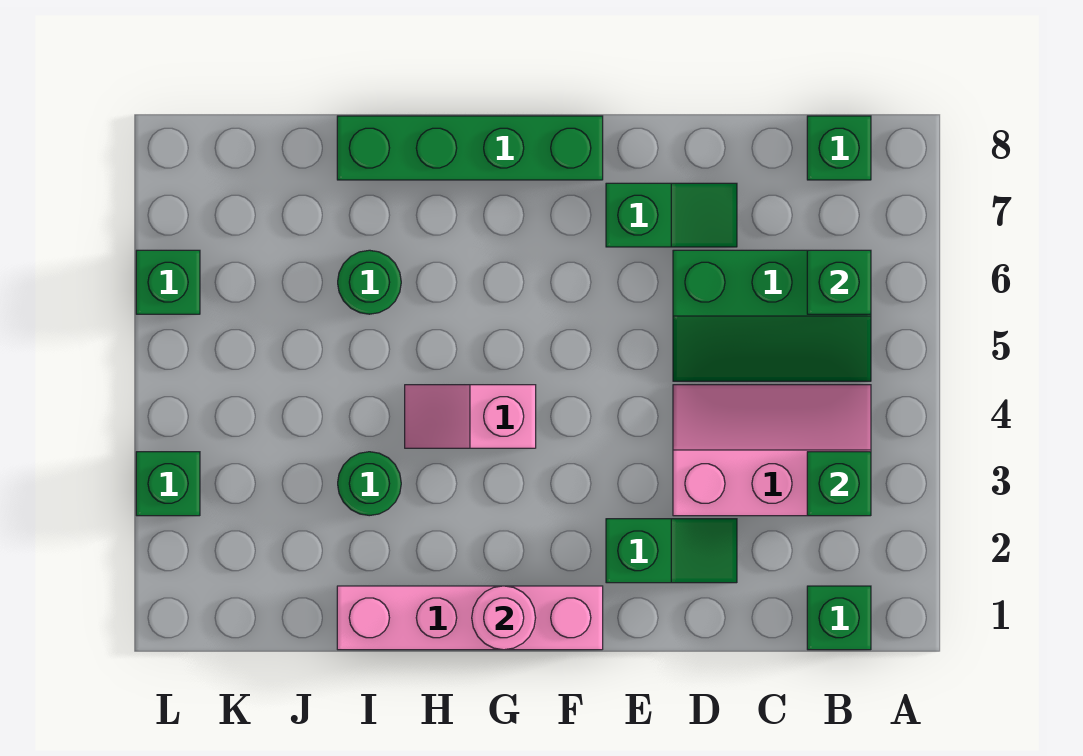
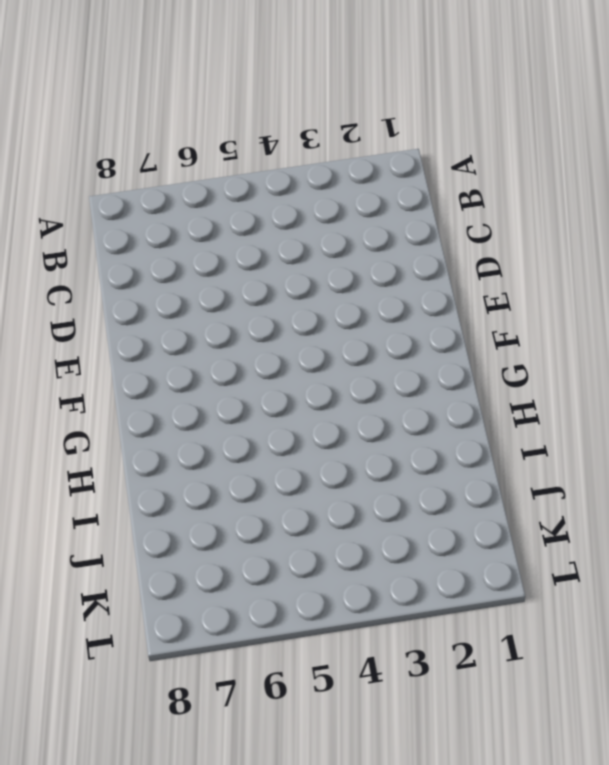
none -> green brick B1 level 1
none -> pink slope B3:D4 level 1 top 3
none -> green slope B5:D6 level 1 top 6

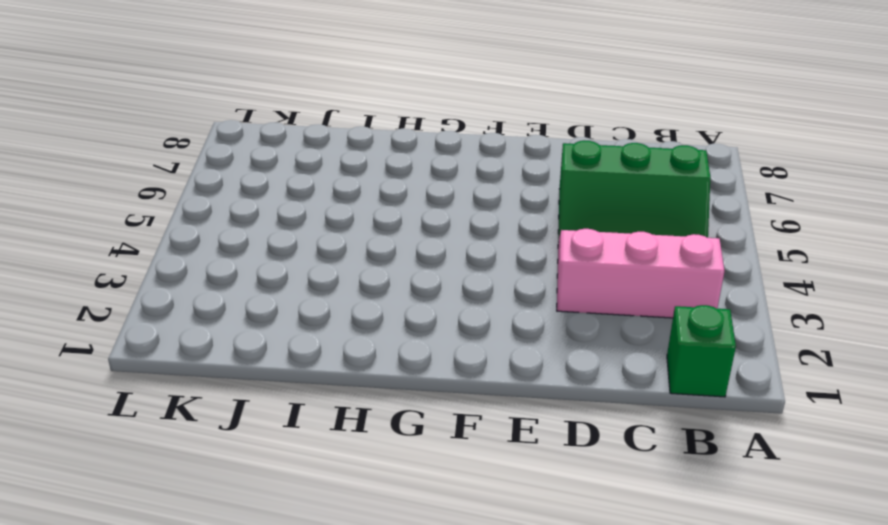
none -> green brick B8 level 1
none -> green slope D2:E2 level 1 top E
none -> green slope D7:E7 level 1 top E

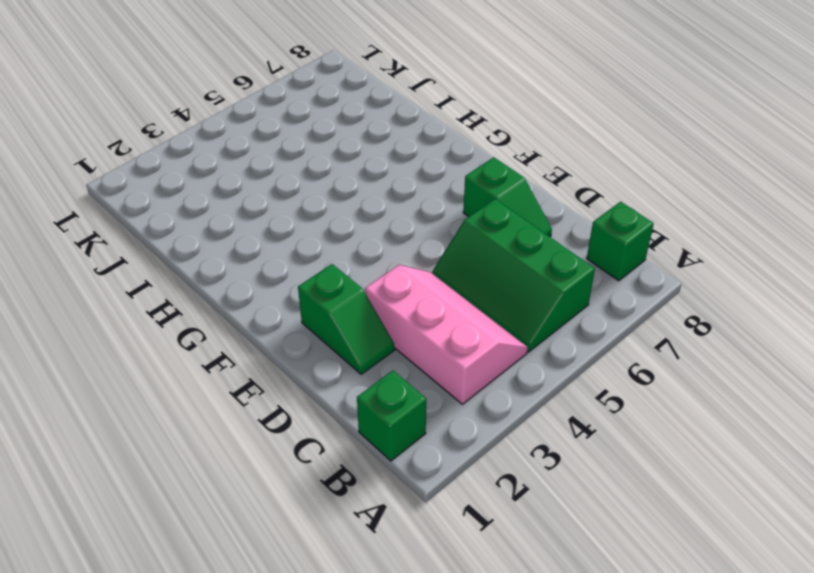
none -> pink brick F1:I1 level 1
none -> green brick F8:I8 level 1
none -> pink slope G4:H4 level 1 top G

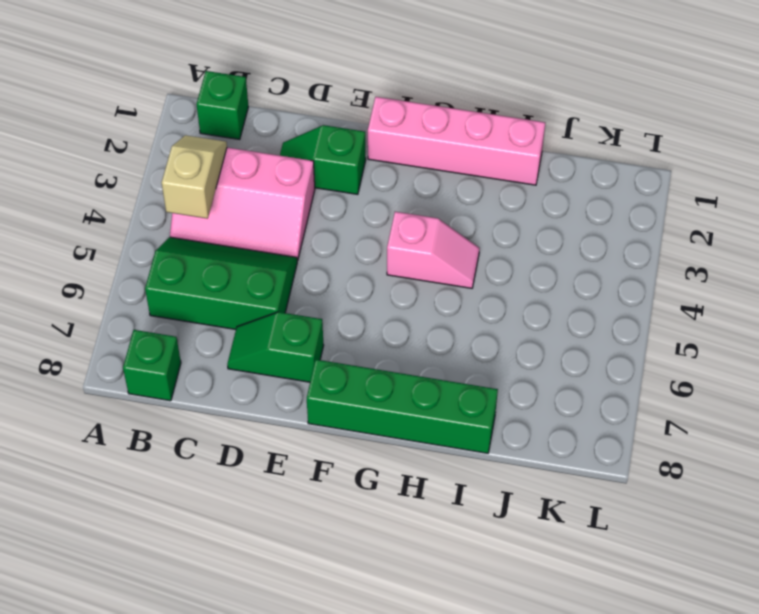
tan slope B3:B4 level 2 top 4 -> green brick B3 level 2
none -> green round brick I3 level 1
none -> green round brick I6 level 1
none -> green brick L3 level 1

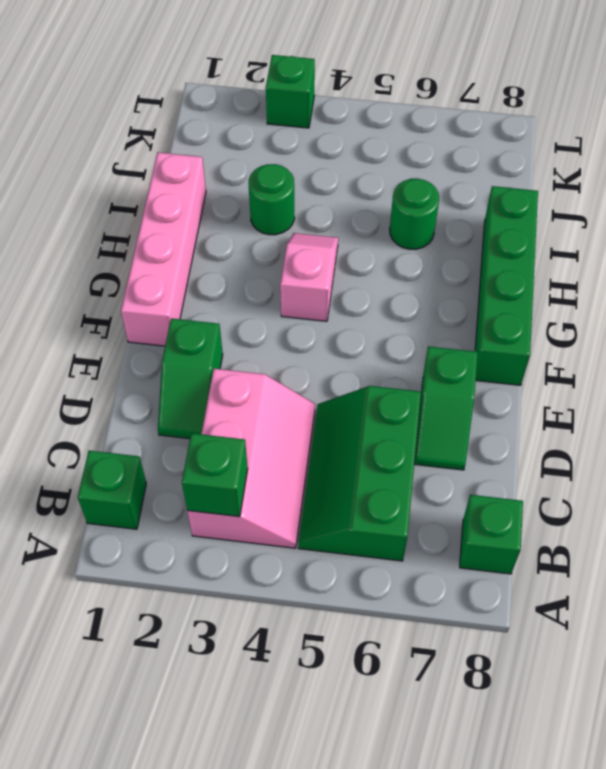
none -> green brick L6 level 1
none -> green brick B6 level 2
none -> pink round brick G1 level 2

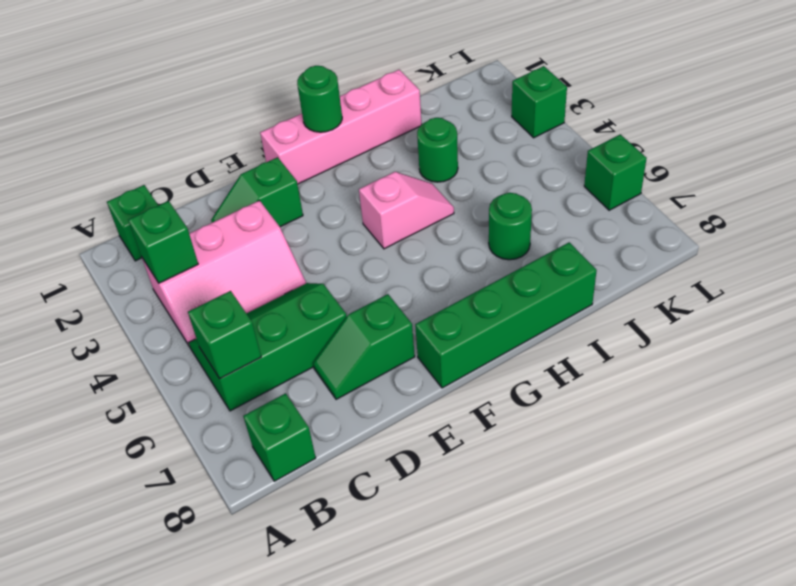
green round brick G1 level 2 -> pink round brick G1 level 2

